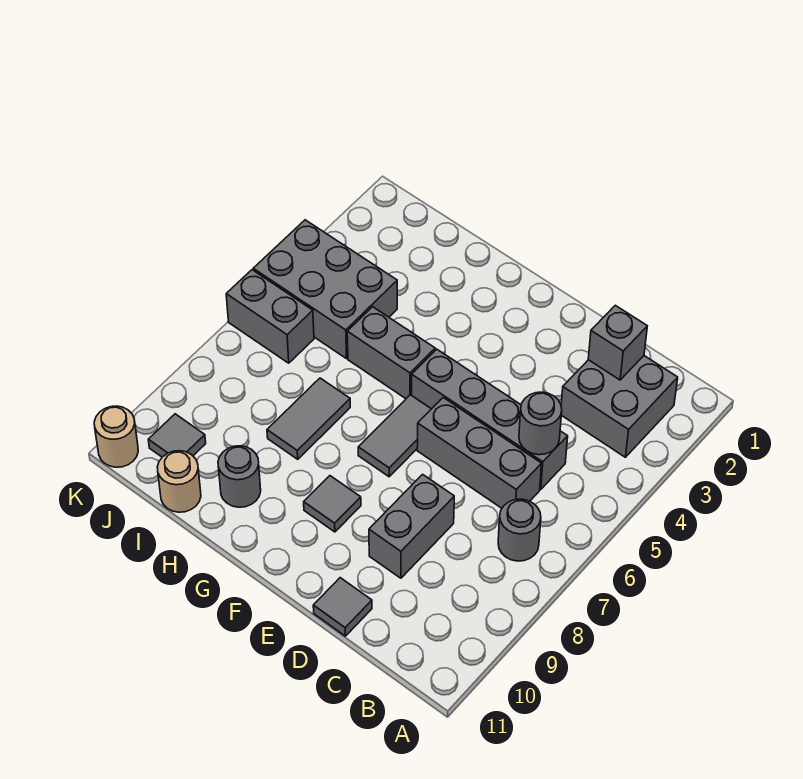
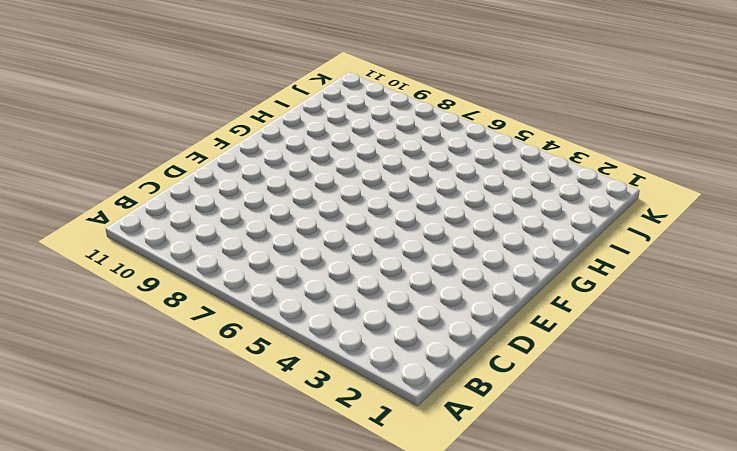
none -> grey brick B2:C3 level 1
none -> grey round brick B7 level 1
none -> grey brick C5:F5 level 1

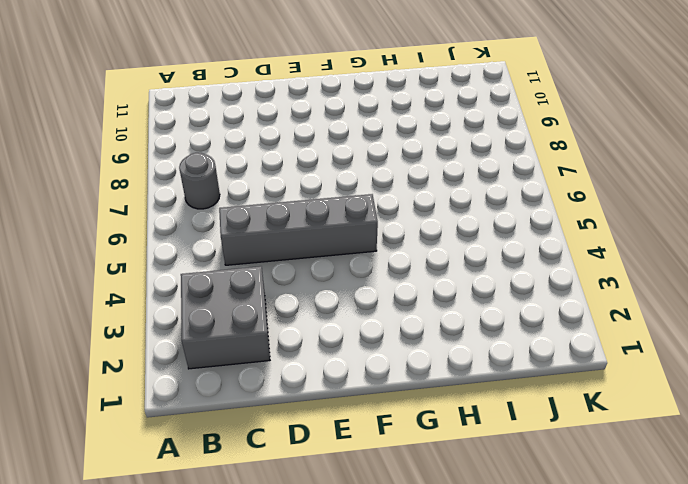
none -> grey brick C6:E6 level 1
none -> grey brick D8:D9 level 1
none -> grey tile D11 level 1

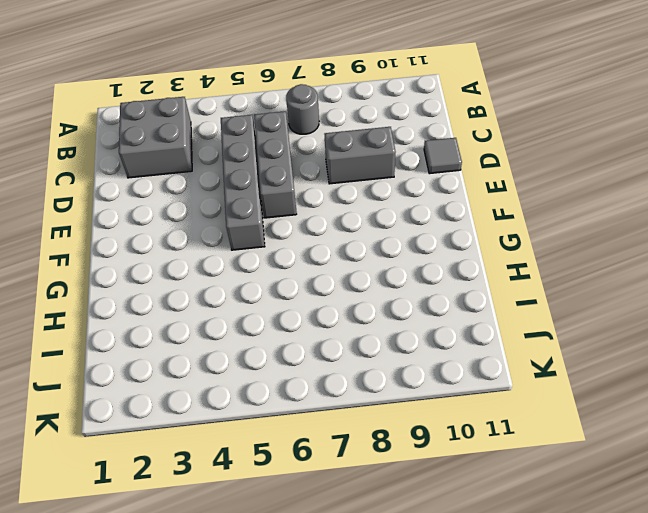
none -> grey tile F6:F7 level 1
none -> grey tile F9 level 1
none -> grey brick G5:H5 level 1

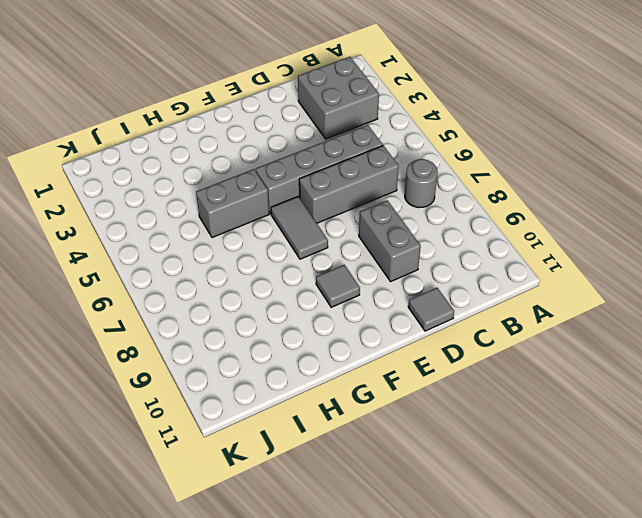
none -> grey tile H7:H8 level 1
none -> grey round brick H10 level 1
none -> grey brick I4:K5 level 1

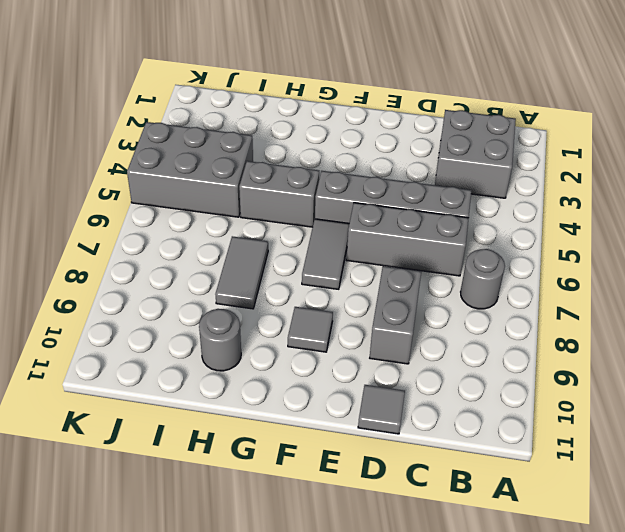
none -> tan round brick I11 level 1
none -> grey brick J6:K6 level 1
none -> grey tile J10 level 1

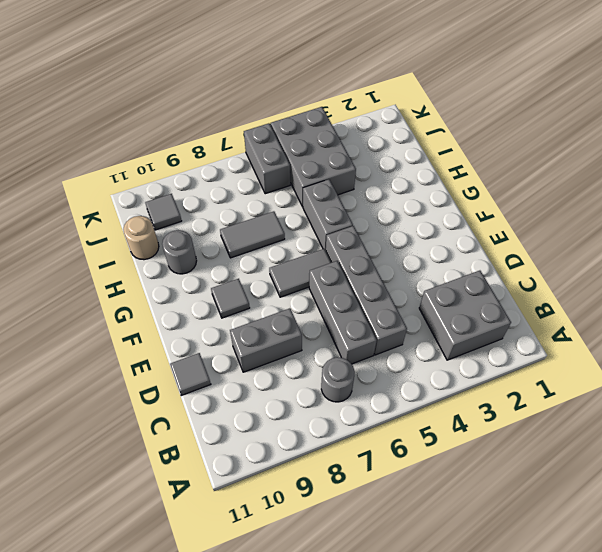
none -> tan round brick K11 level 1
none -> grey brick C2 level 2
none -> grey round brick C5 level 2

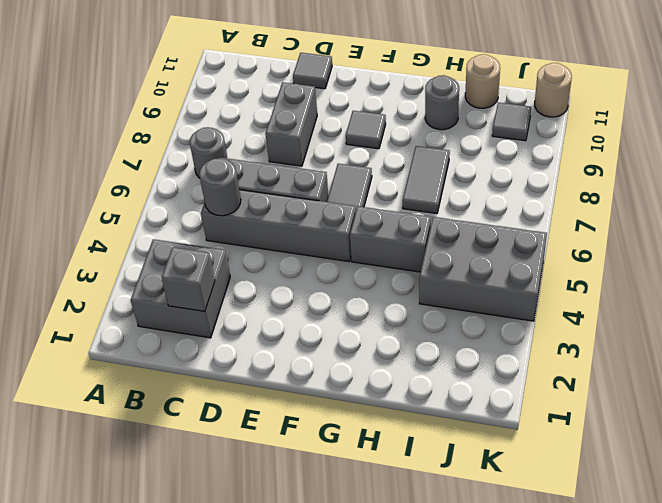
none -> grey brick J6:K6 level 1

